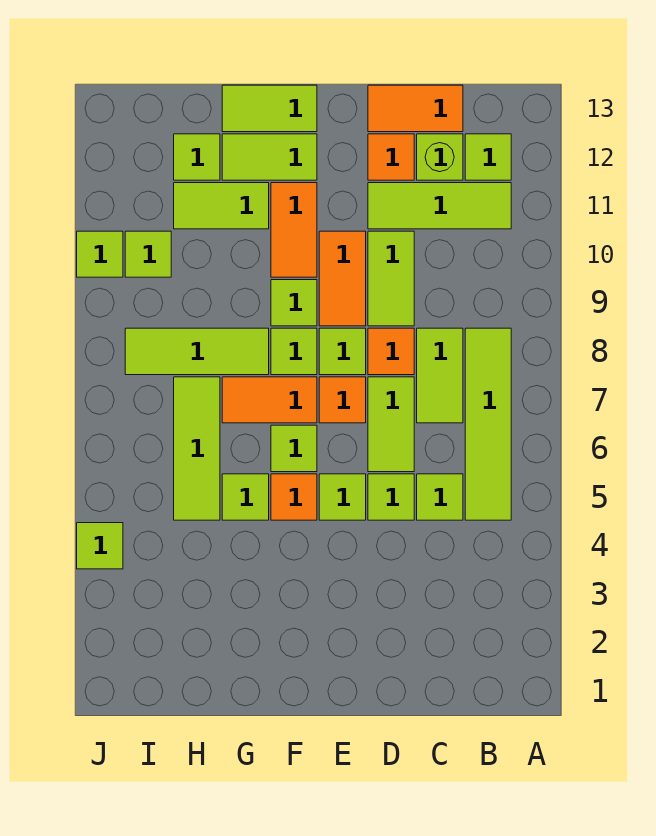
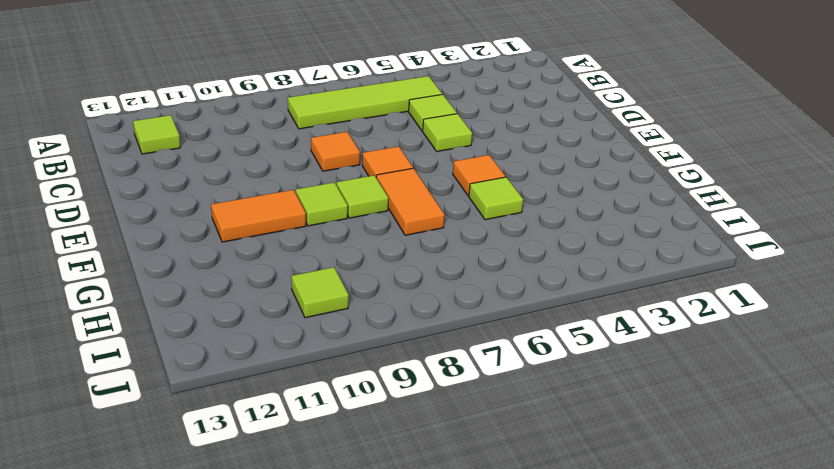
none -> lime tile B11:D11 level 1
none -> lime tile C7:C8 level 1
none -> lime brick C12 level 1
none -> orange tile C13:D13 level 1

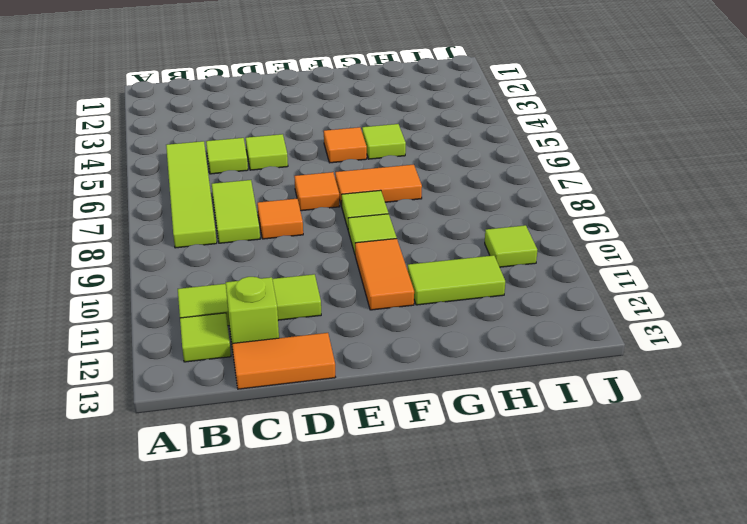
none -> lime tile D6:D7 level 1
none -> lime tile D9:D10 level 1
none -> orange tile D12 level 1
none -> lime tile E5 level 1

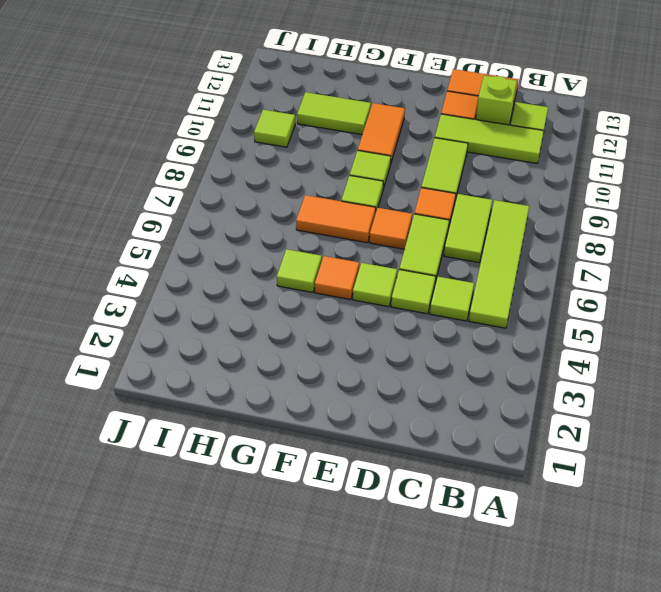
none -> lime tile E8 level 1
none -> orange tile E9:E10 level 1
none -> lime tile F6 level 1
none -> lime tile F12:G12 level 1

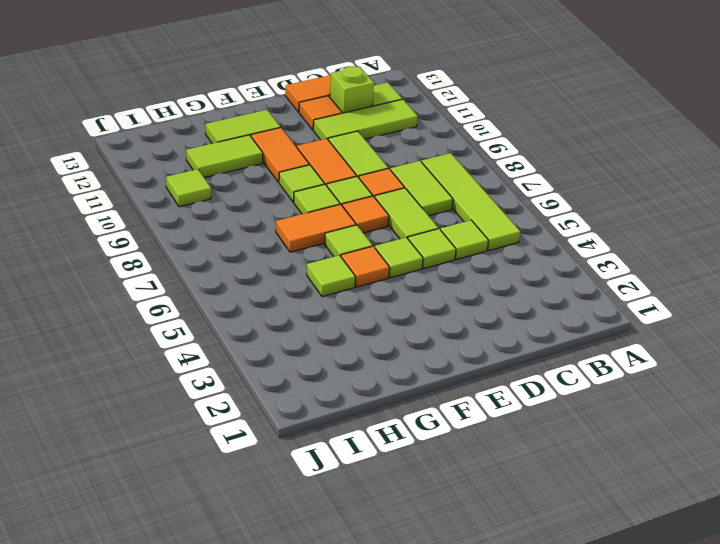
none -> lime tile F13:G13 level 1
none -> lime tile G8:I8 level 1
none -> lime tile H5:H7 level 1
none -> lime tile H12 level 1

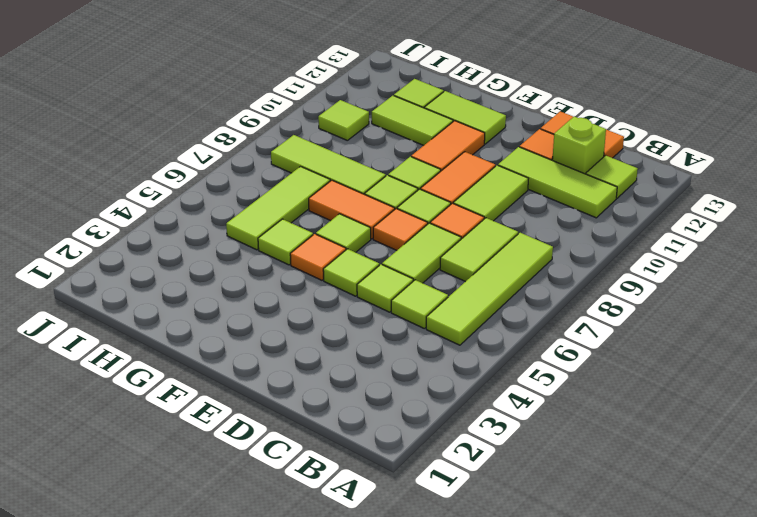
none -> lime tile F13:G13 level 1
none -> lime tile J4 level 1
none -> lime tile J10 level 1

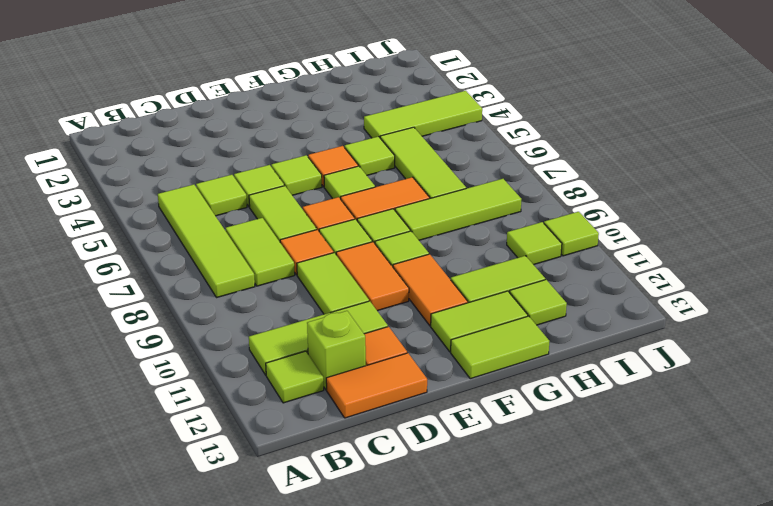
lime tile H4:J4 level 1 -> lime tile J4 level 1

